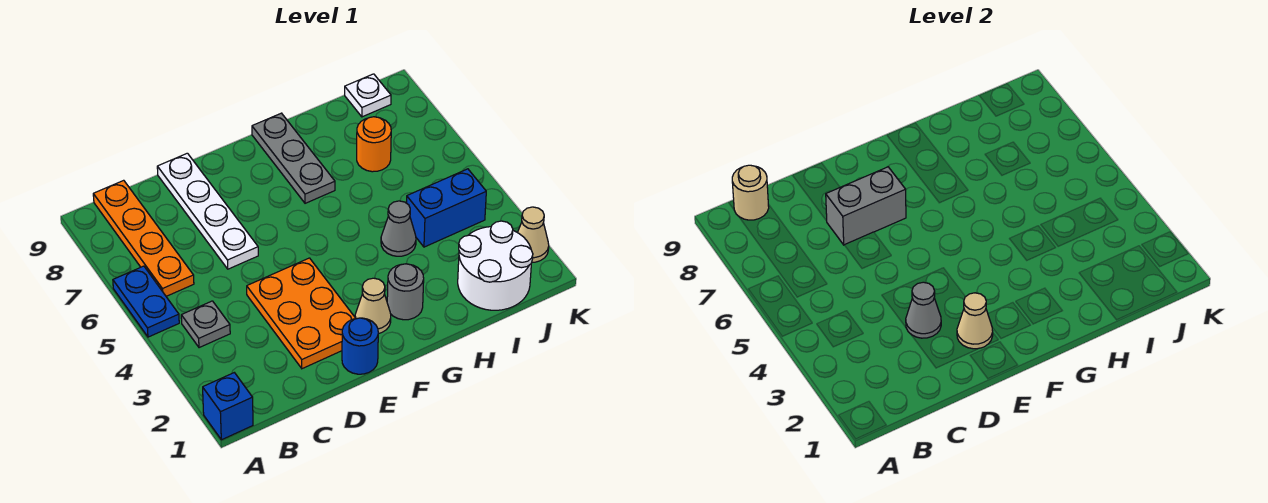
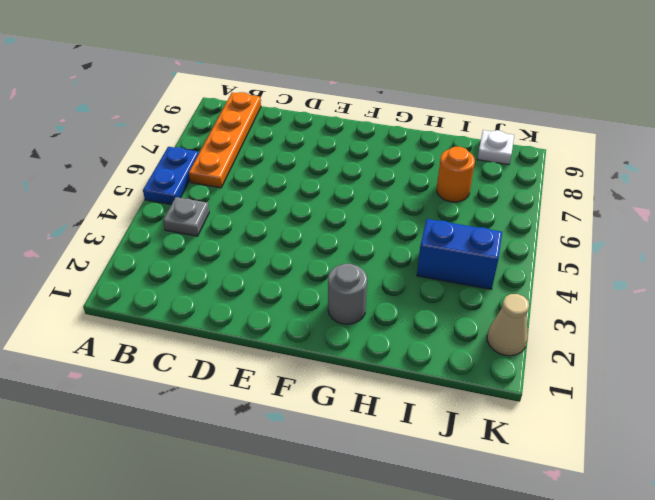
none -> blue brick A1 level 1
none -> orange plate D2:E4 level 1
none -> white plate D6:D9 level 1

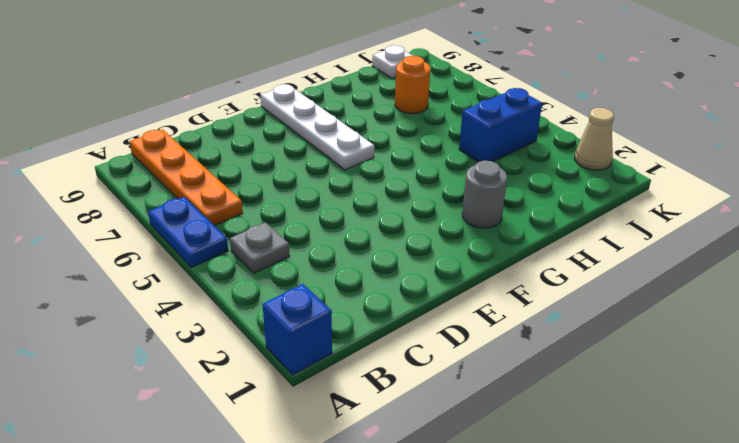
white plate F6:F9 level 1 -> white plate D6:D9 level 1
none -> orange plate D2:E4 level 1
none -> blue round brick E1 level 1
none -> tan cone F2 level 1

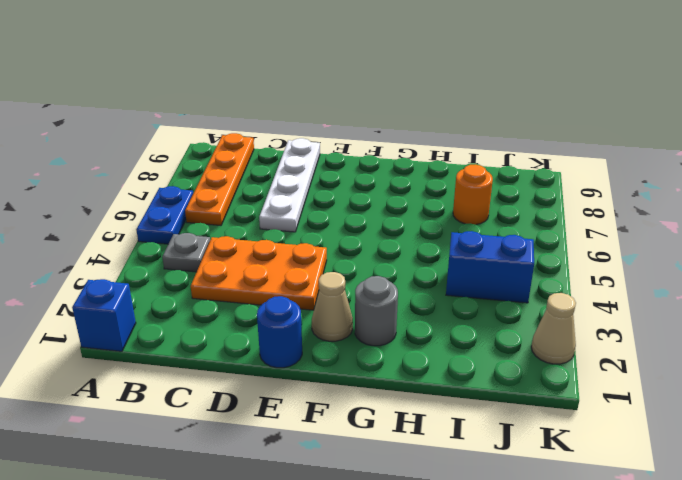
orange plate C3:E4 level 1 -> orange plate D2:E4 level 1
none -> grey plate G7:G9 level 1
none -> grey cone H4 level 1
none -> white round brick I1:J2 level 1

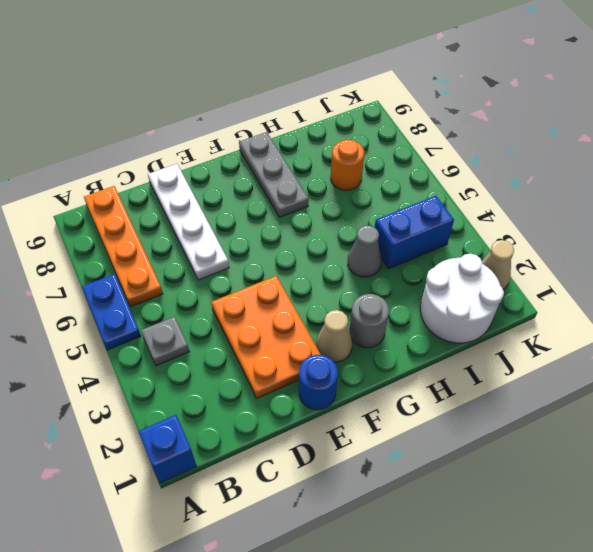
none -> white plate J9 level 1
none -> tan round brick B9 level 2
none -> grey cone D3 level 2

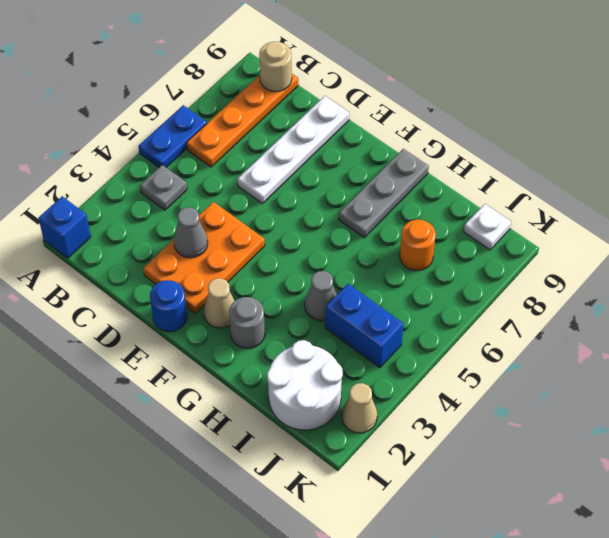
none -> grey brick D7:E7 level 2
none -> tan cone E2 level 2

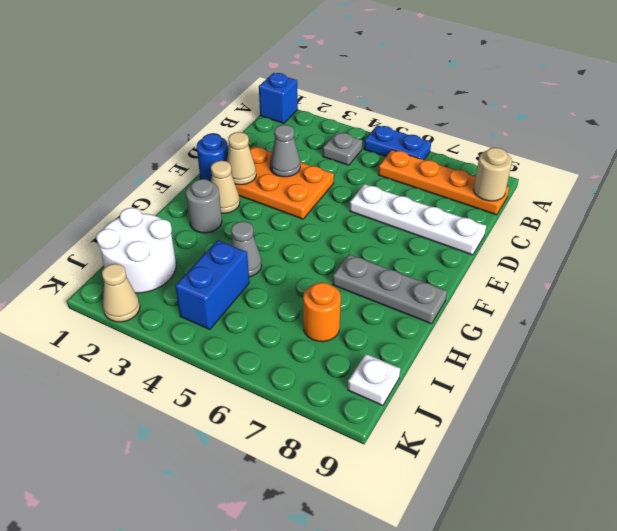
none -> grey brick D7:E7 level 2

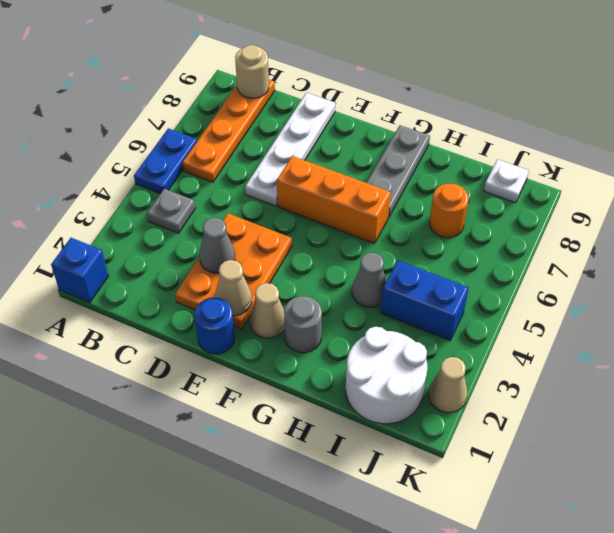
orange brick E6:G6 level 1 -> none
none -> grey brick D7:E7 level 2

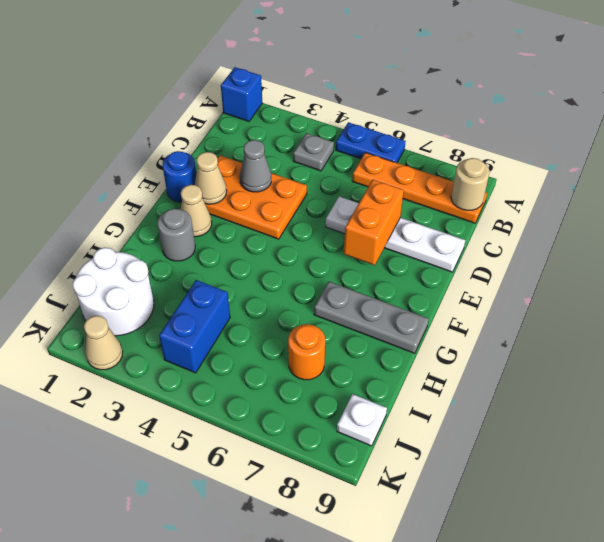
orange brick D7:E7 level 2 -> grey brick D7:E7 level 2
none -> grey cone H4 level 1

